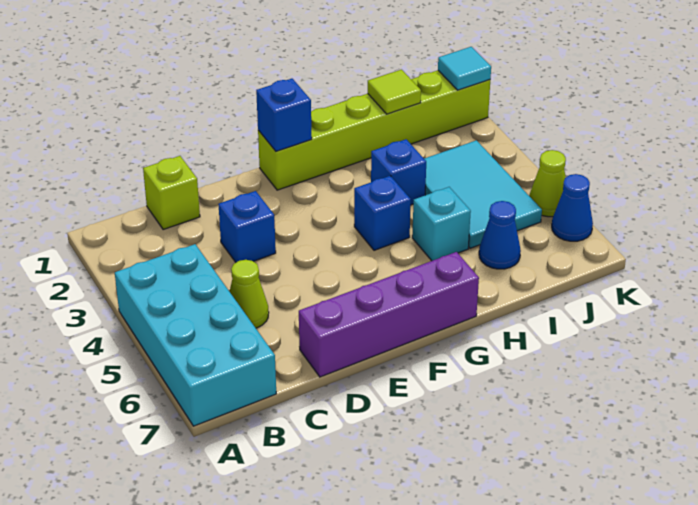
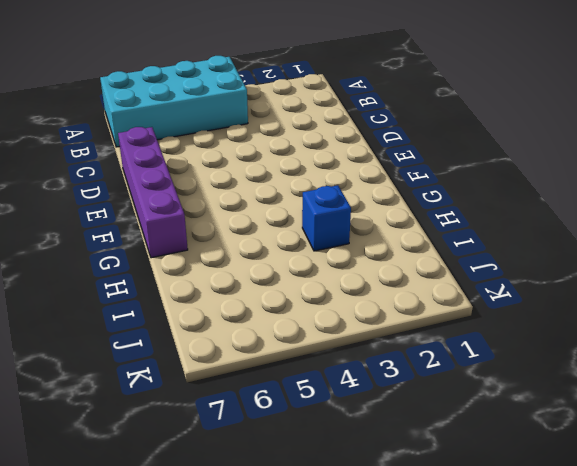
none -> lime brick C1 level 1
none -> lime cone C5 level 1
none -> blue brick D3 level 1

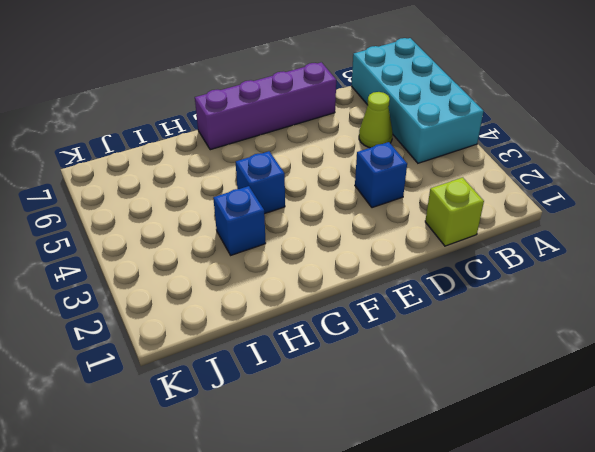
none -> lime brick F1:K1 level 1
none -> cyan brick H5 level 1
none -> cyan tile I3:J5 level 1

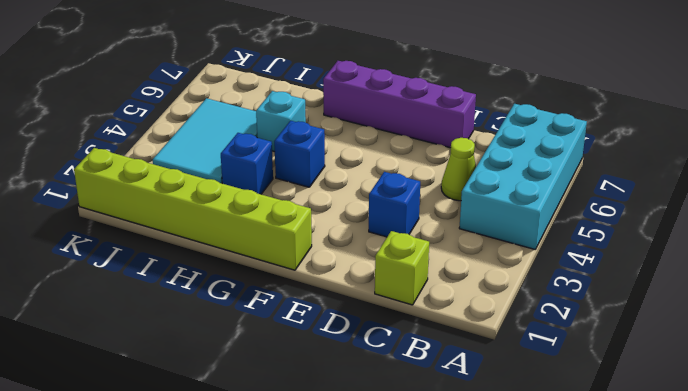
none -> blue cone I6 level 1
none -> lime cone K5 level 1
none -> blue cone K6 level 1

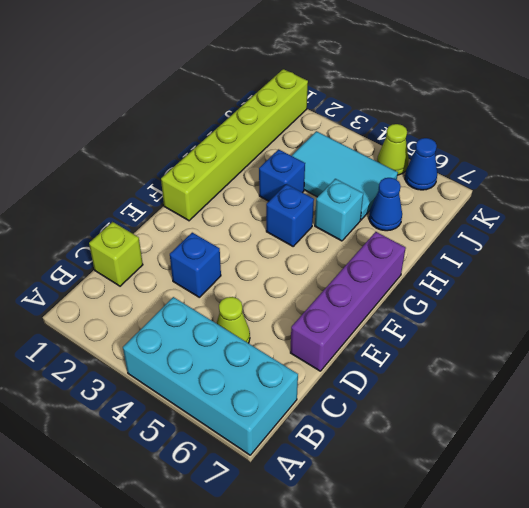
none -> blue brick F1 level 2
none -> lime tile I1 level 2
none -> cyan tile K1 level 2

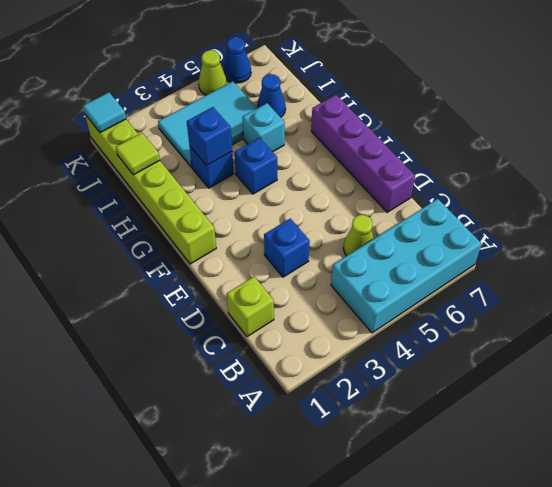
blue brick H3 level 2 -> blue brick F1 level 2

